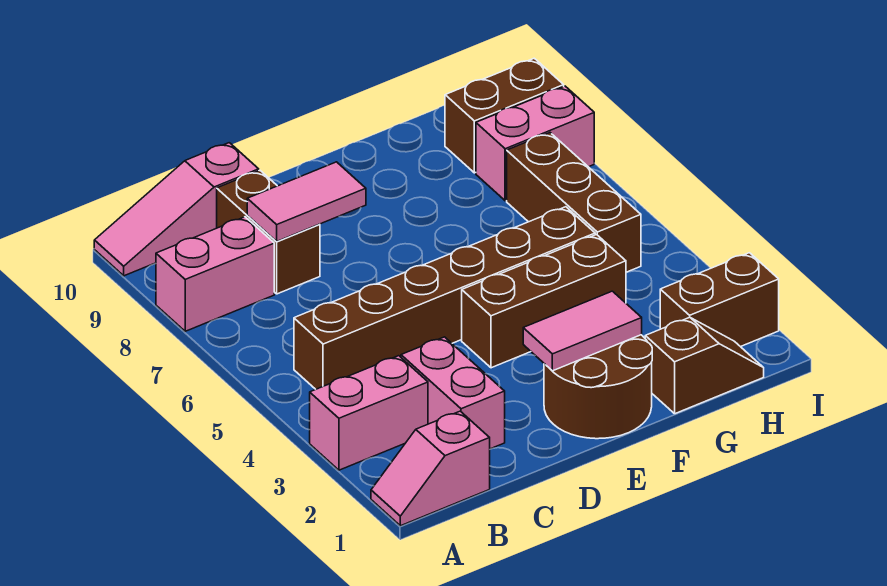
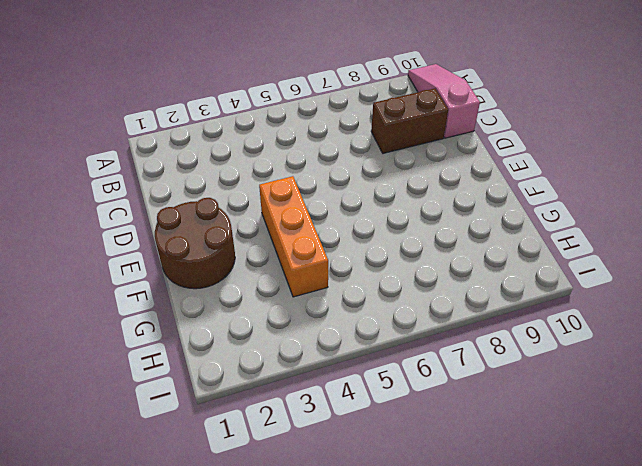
orange brick E4:G4 level 1 -> brown brick E4:G4 level 1
none -> pink slope A1:B1 level 1 top B
none -> pink brick A3:B3 level 1
none -> pink brick A8:B8 level 1

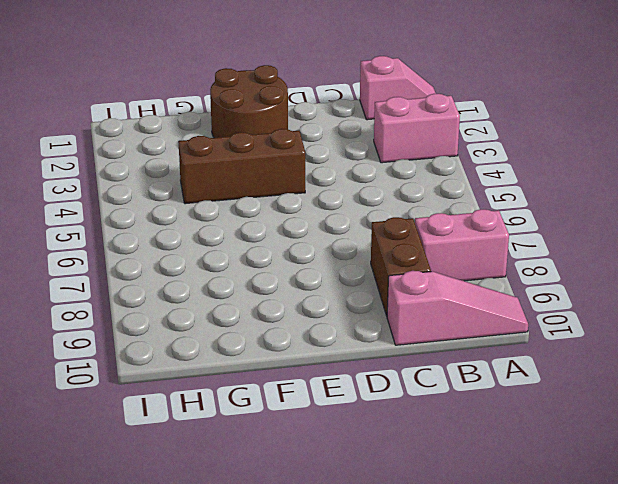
none -> brown brick B5:G5 level 1
none -> pink brick C2:C3 level 1
none -> brown slope G1:H1 level 1 top G

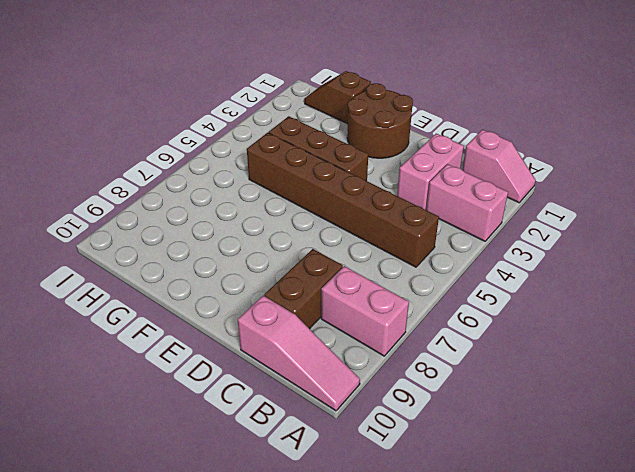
none -> brown brick H2:I2 level 1
none -> brown brick H5:H7 level 1
none -> pink brick H8:I8 level 1

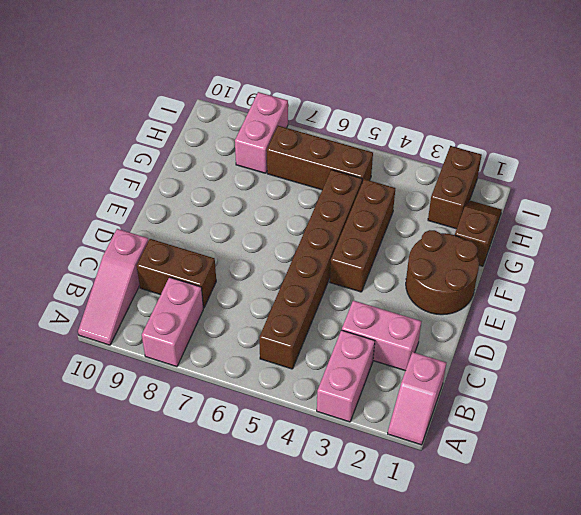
none -> brown brick H9:I9 level 1
none -> pink tile C8:D8 level 2
none -> pink tile E2:F2 level 2

